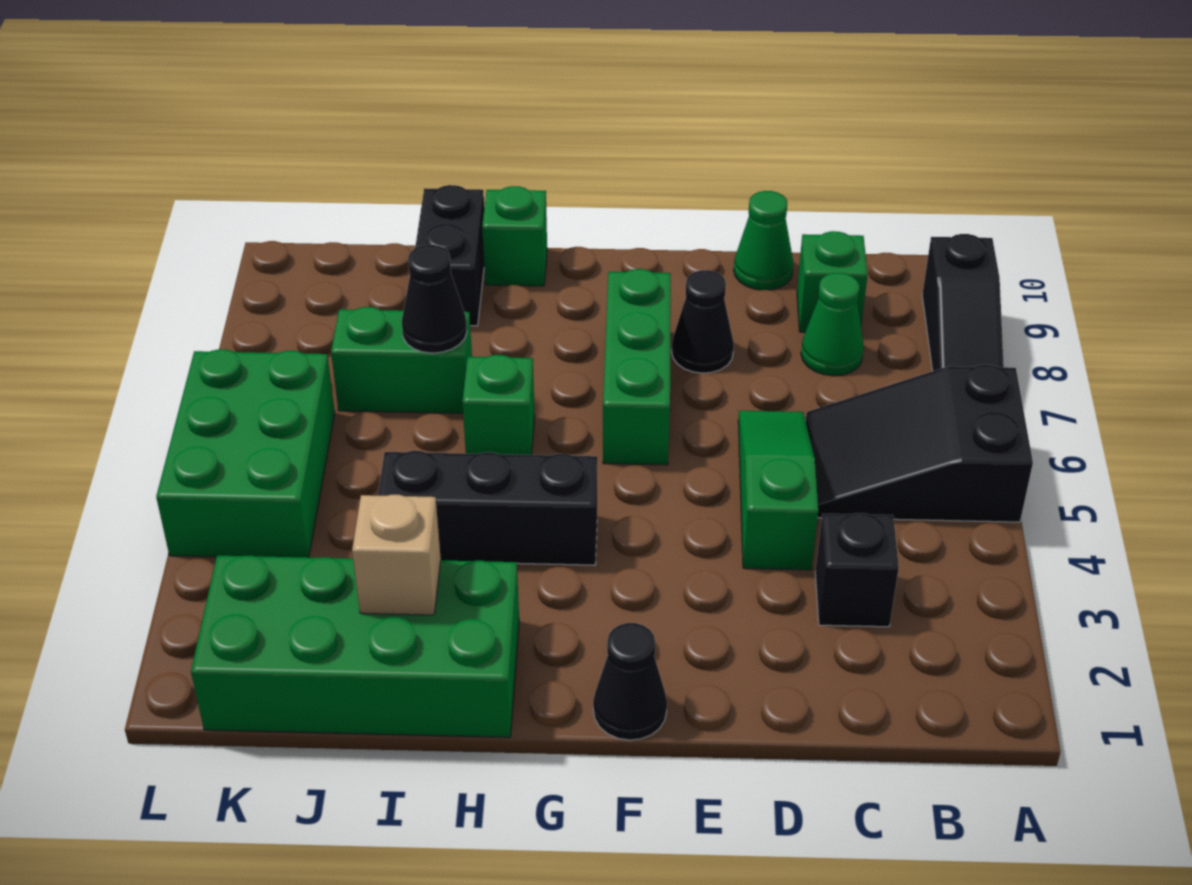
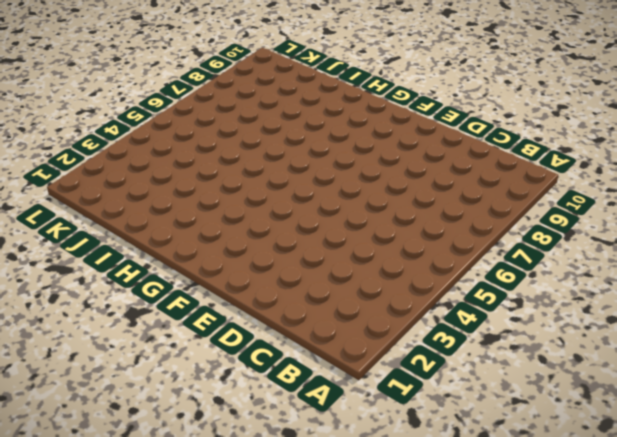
none -> black slope A5:C6 level 1 top A
none -> black slope A7:A9 level 1 top 9
none -> black brick C3 level 1

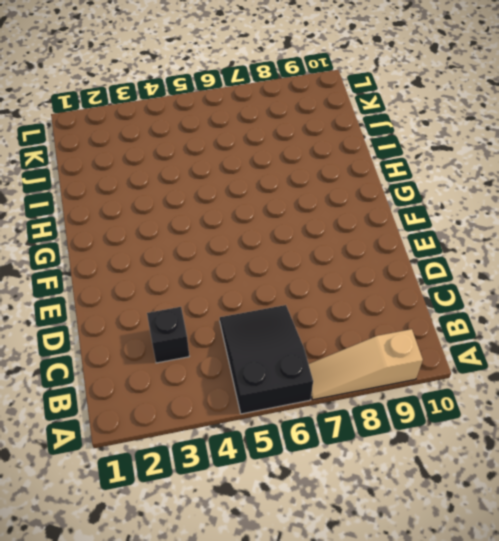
tan slope A7:A9 level 1 top 9 -> black slope A7:A9 level 1 top 9
none -> green cone C8 level 1
none -> green brick C9 level 1
none -> green slope D4:D6 level 1 top 4

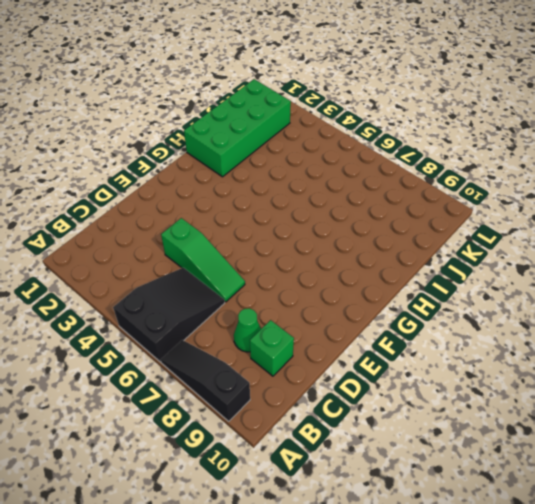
none -> black brick C3 level 1
none -> green cone D10 level 1
none -> black cone E8 level 1

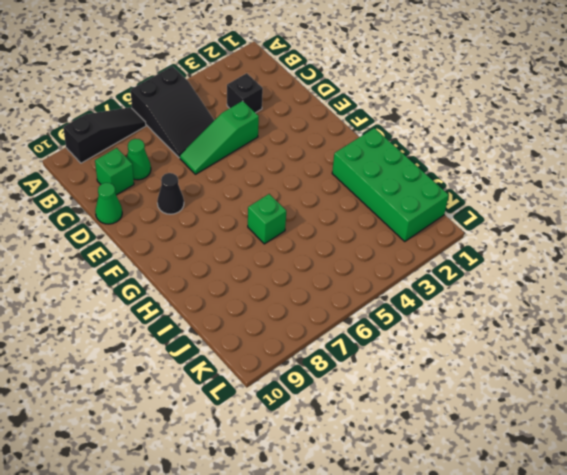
none -> black cone F1 level 1
none -> green brick F6:F8 level 1
none -> black brick G4:I4 level 1

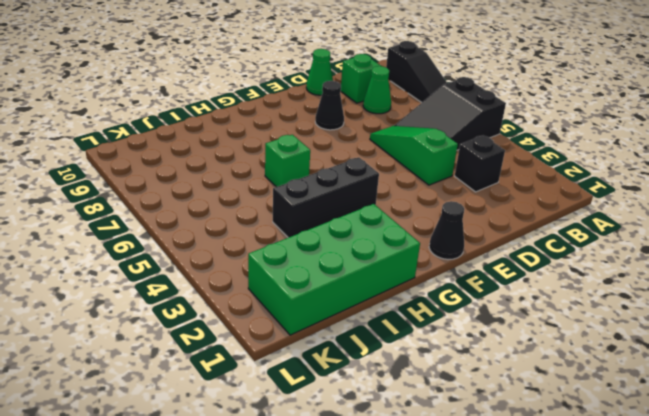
none -> green brick F6:F8 level 1
none -> green brick H10 level 1
none -> green brick I7:J7 level 1

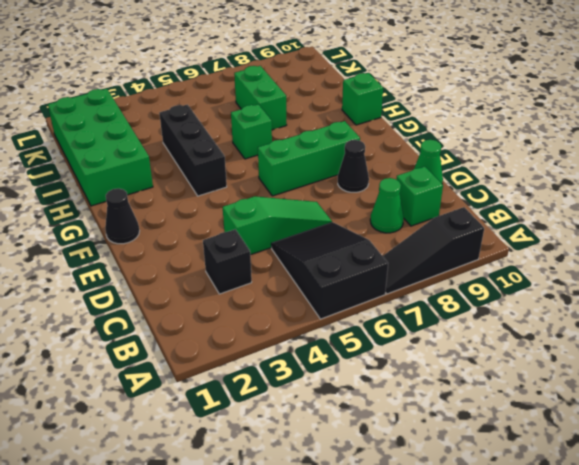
none -> black brick I9:I10 level 1
none -> green brick K4:L6 level 1
none -> tan brick I2 level 2

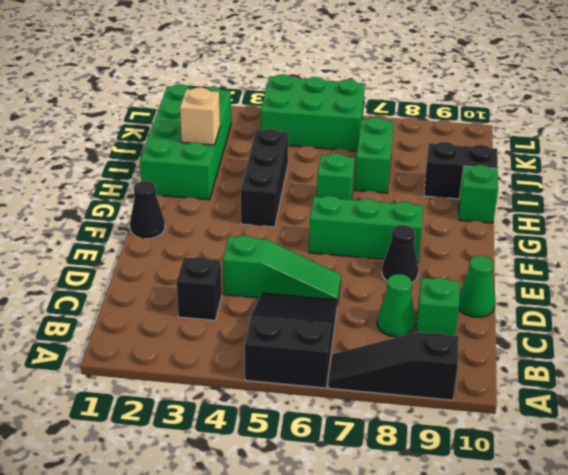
none -> black cone I7 level 2

